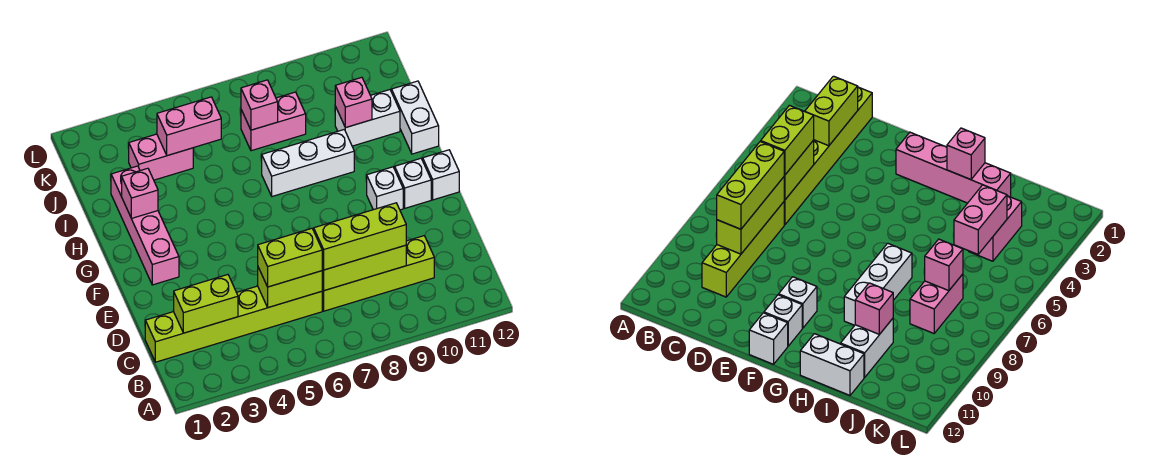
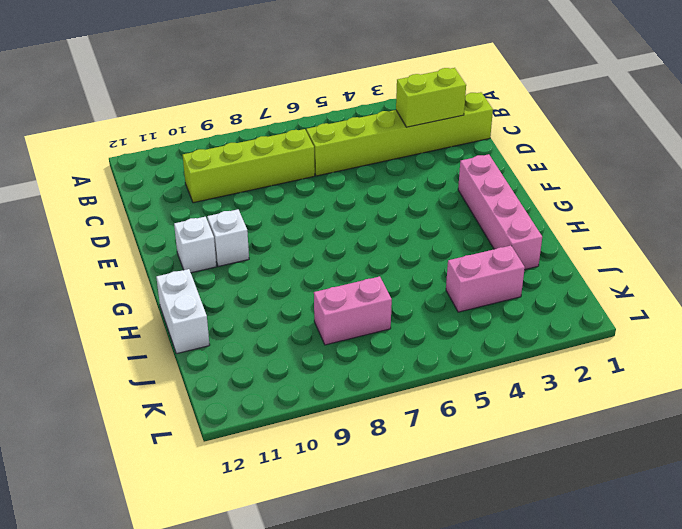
none -> white brick F12 level 1
none -> white brick H7:H9 level 1
none -> white brick I10:I11 level 1

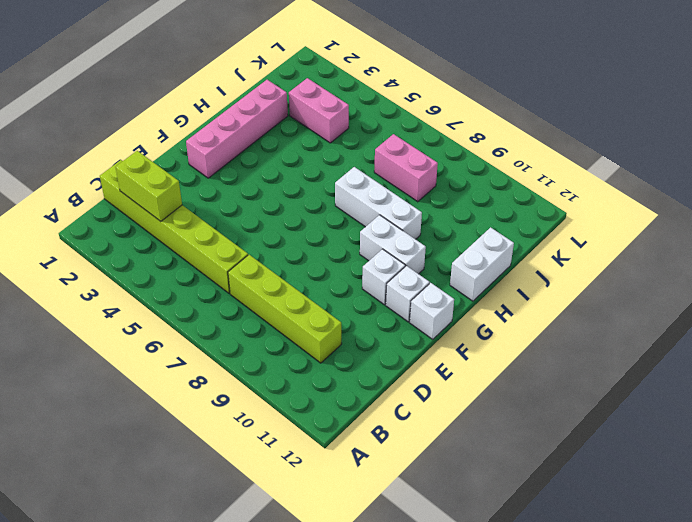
white brick G9:G10 level 1 -> white brick I10:I11 level 1
none -> lime brick C5:C6 level 2
none -> lime brick C7:C9 level 2
none -> pink brick H2 level 2

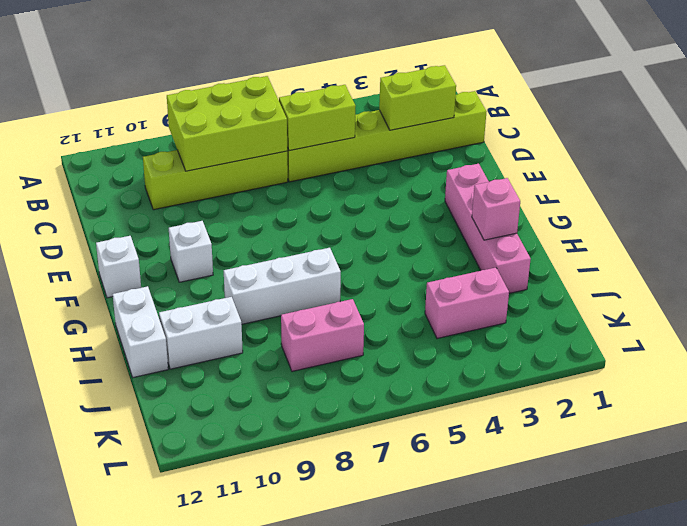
lime brick B7:C9 level 2 -> lime brick C7:C9 level 2
none -> white brick F11 level 1
none -> pink brick I10 level 2
none -> pink brick J4:J5 level 2

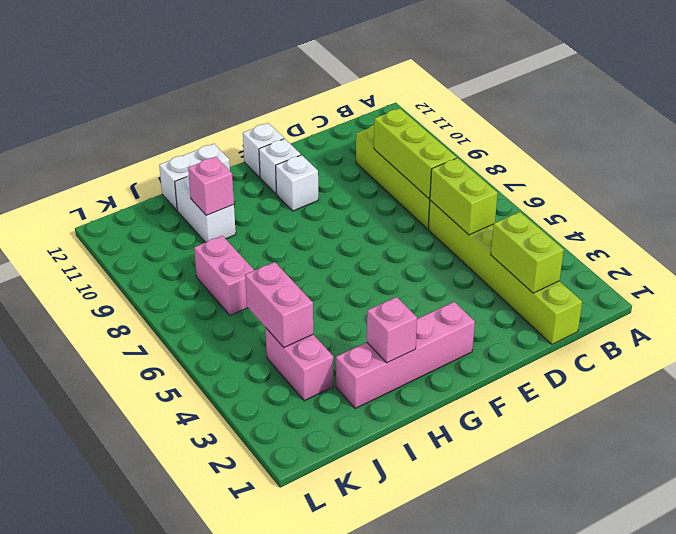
none -> white brick H7:H9 level 1
none -> pink brick J7 level 2
none -> lime brick C5:C6 level 3

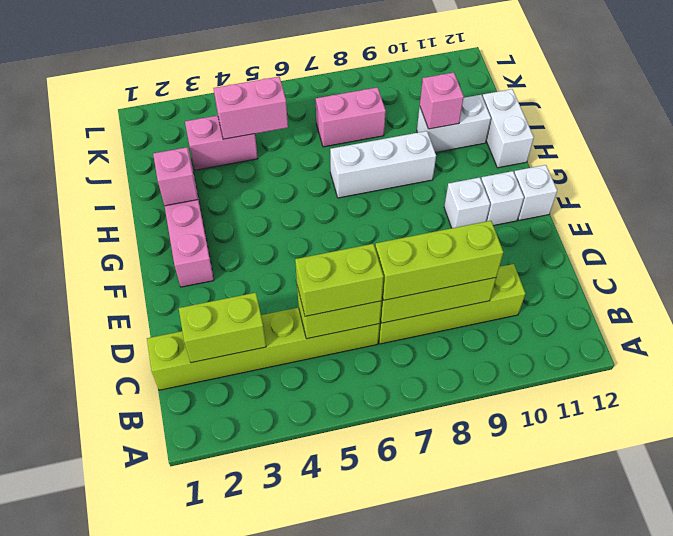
none -> pink brick J7 level 2

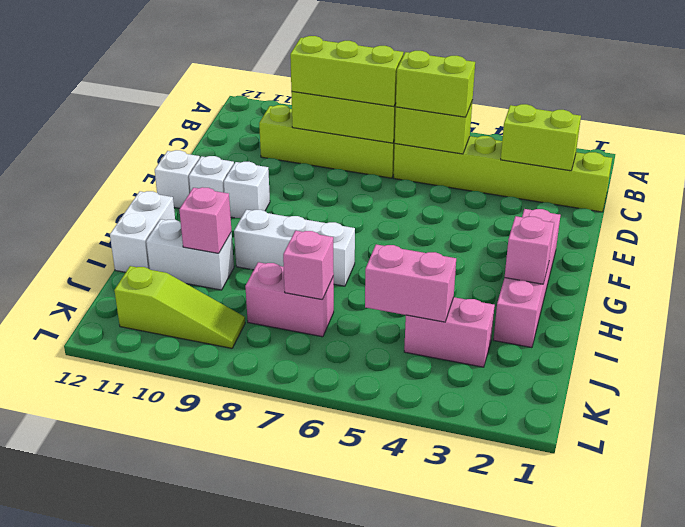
lime slope K9:K11 level 1 top 11 -> none

